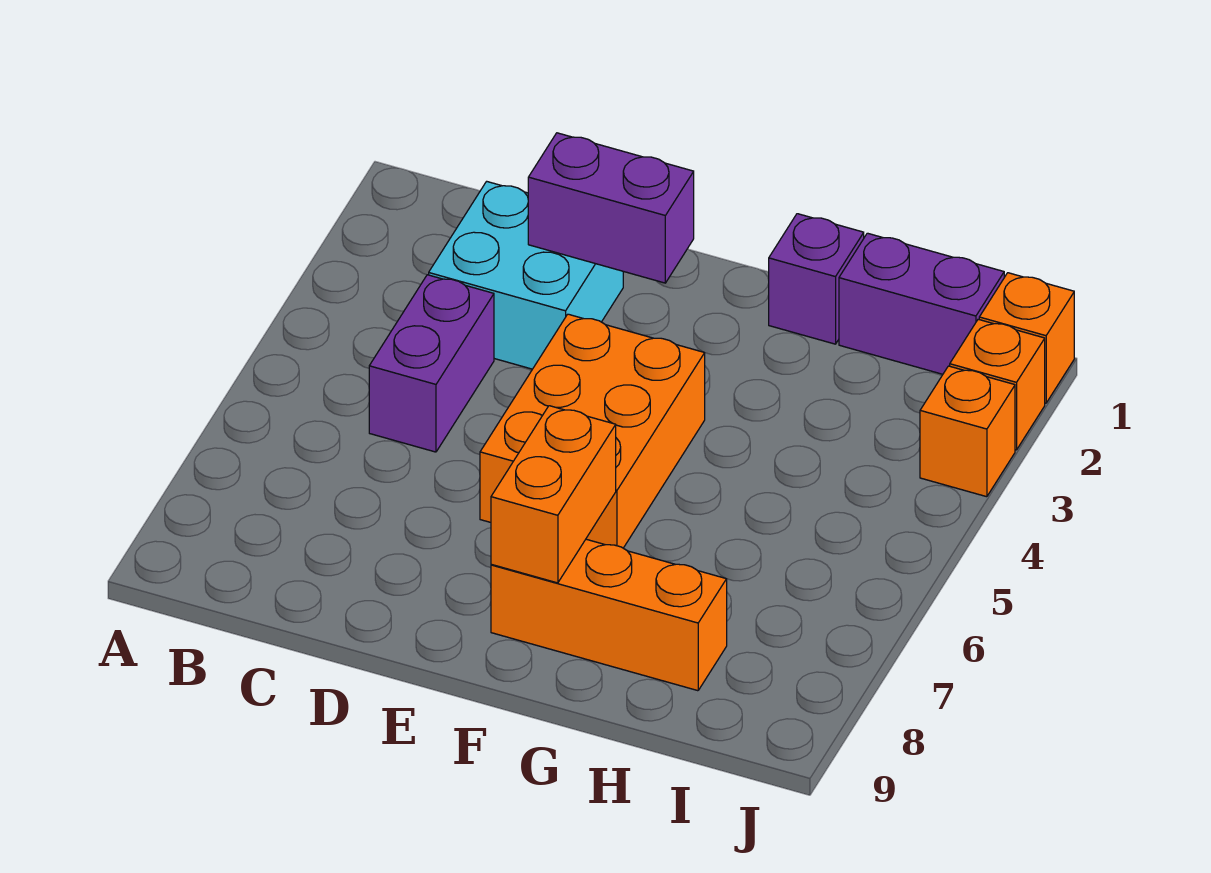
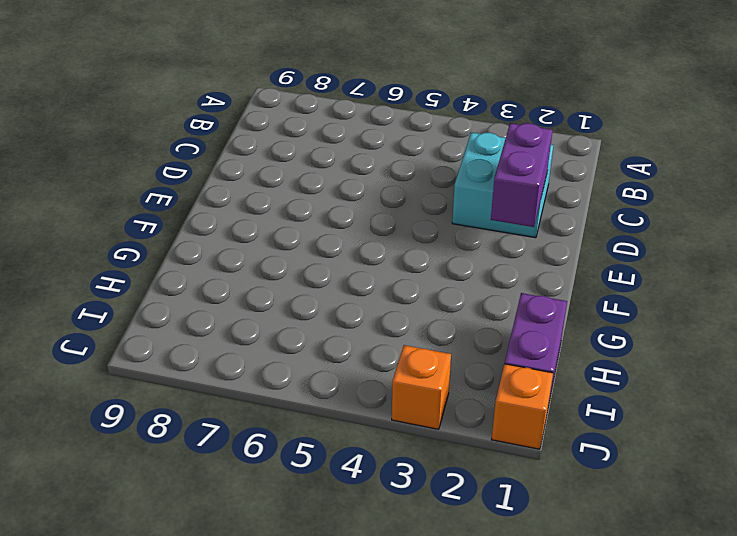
none -> purple brick C4:C5 level 1
none -> orange brick E4:F6 level 1

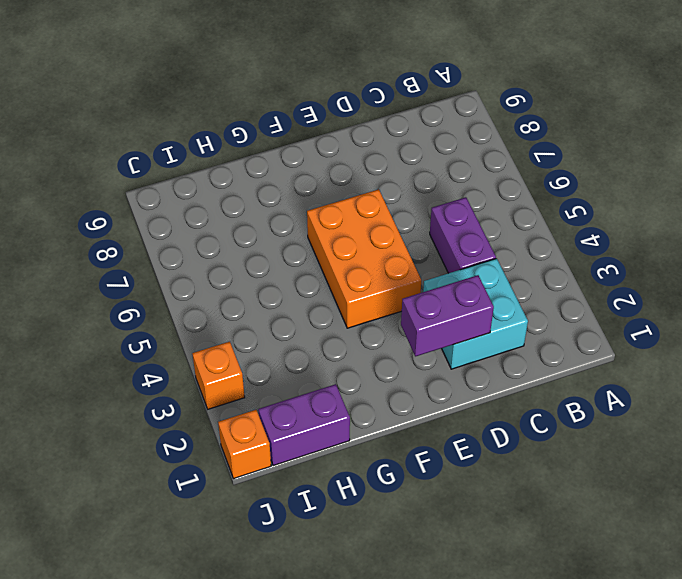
none -> orange brick F8:H8 level 1
none -> purple brick G1 level 1

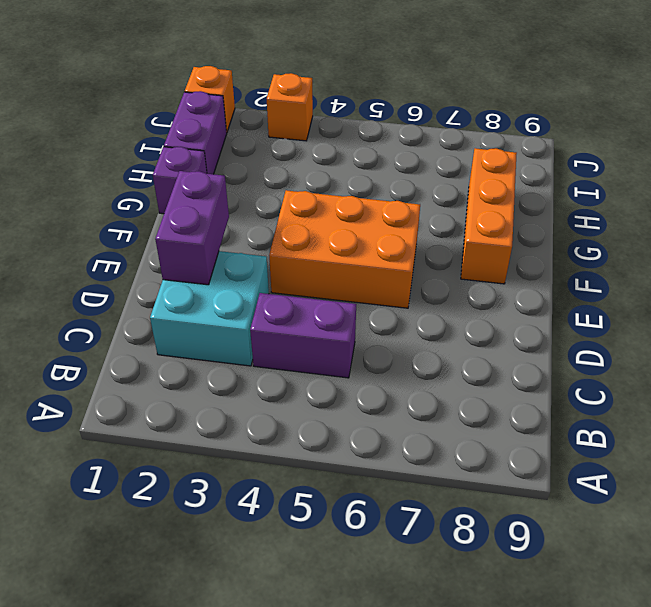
none -> orange brick J2 level 1
none -> orange brick F7:F8 level 2

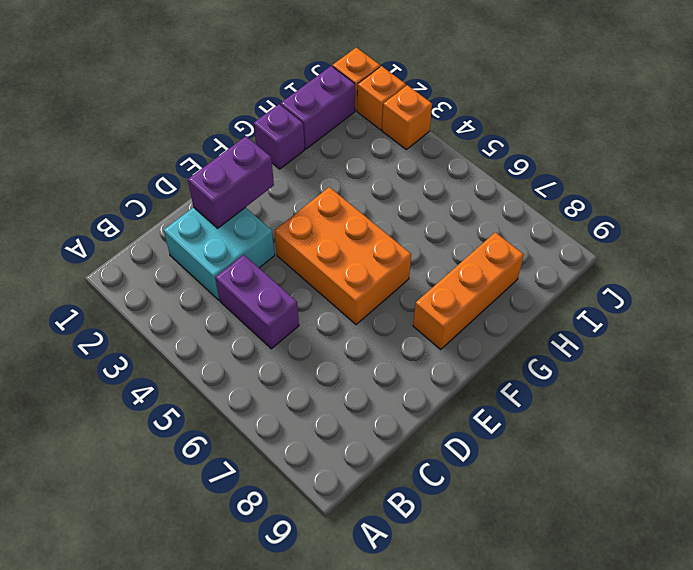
none -> orange brick F7:F8 level 2

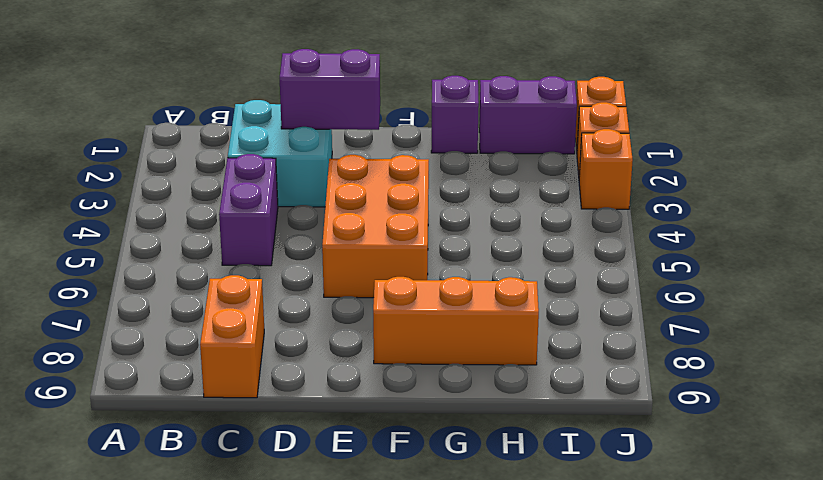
orange brick C8:C9 level 1 -> orange brick F7:F8 level 2

